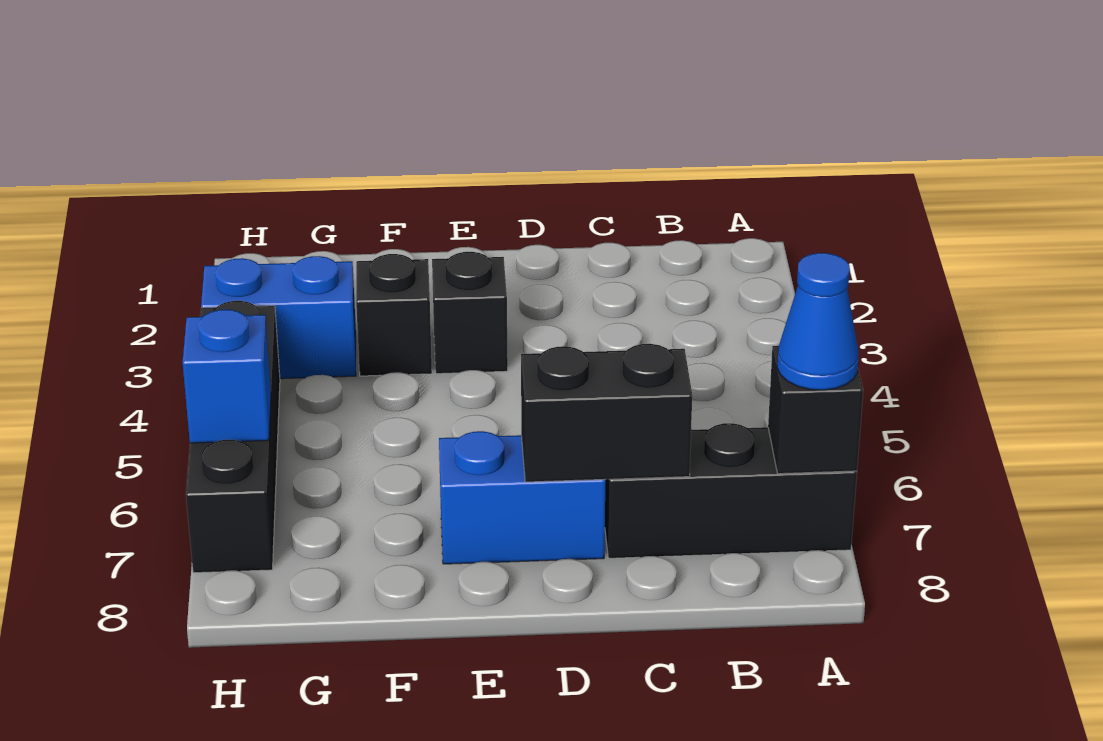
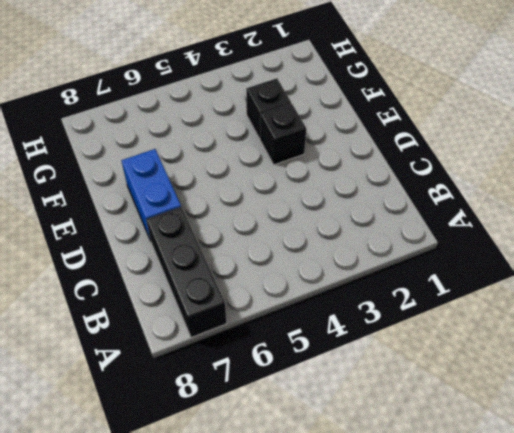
none -> blue brick G3:H3 level 1
none -> black brick H4:H7 level 1

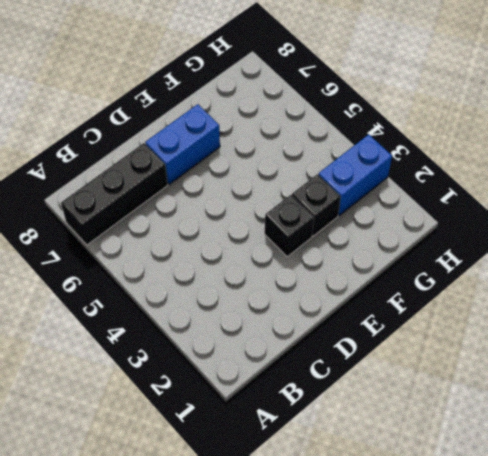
none -> black brick H4:H7 level 1
none -> black brick A7 level 2

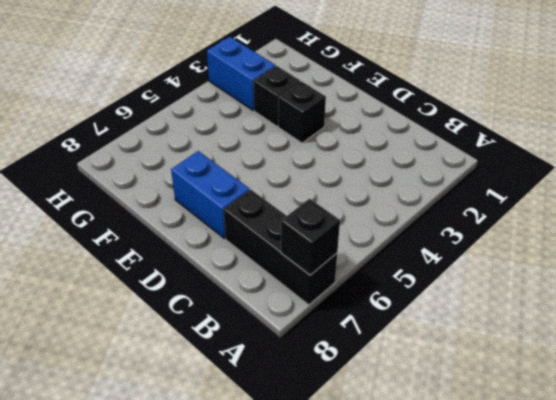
none -> black brick H4:H7 level 1
none -> black brick C7:D7 level 2

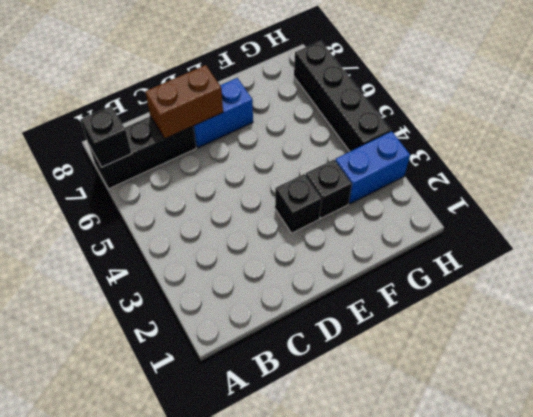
brown brick C7:D7 level 2 -> black brick C7:D7 level 2
none -> blue brick H6 level 2
none -> blue cone A7 level 3

